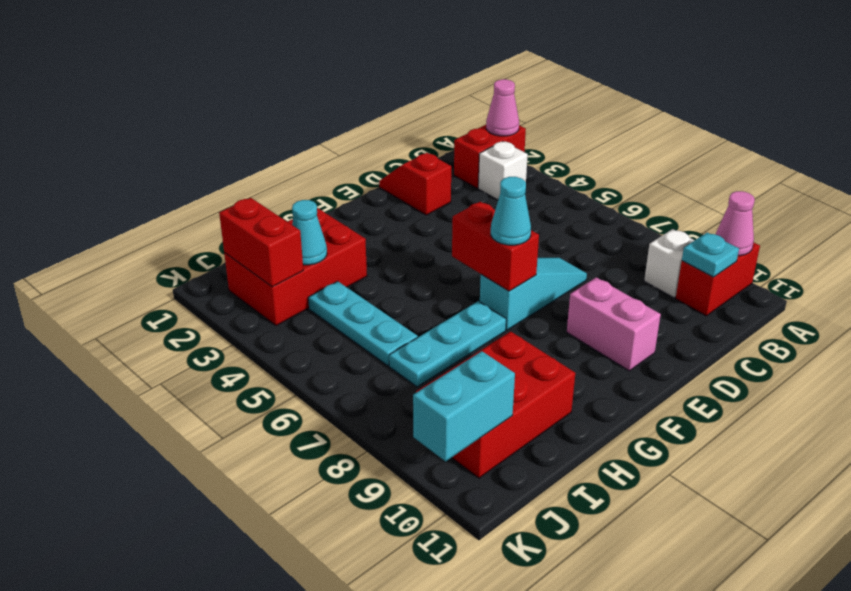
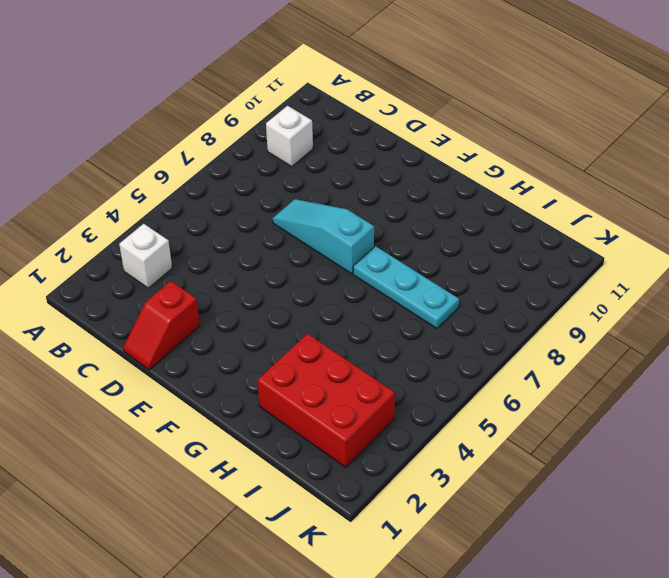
none -> red brick A2:B2 level 1
none -> red brick A10:B10 level 1
none -> pink brick E9:E10 level 1

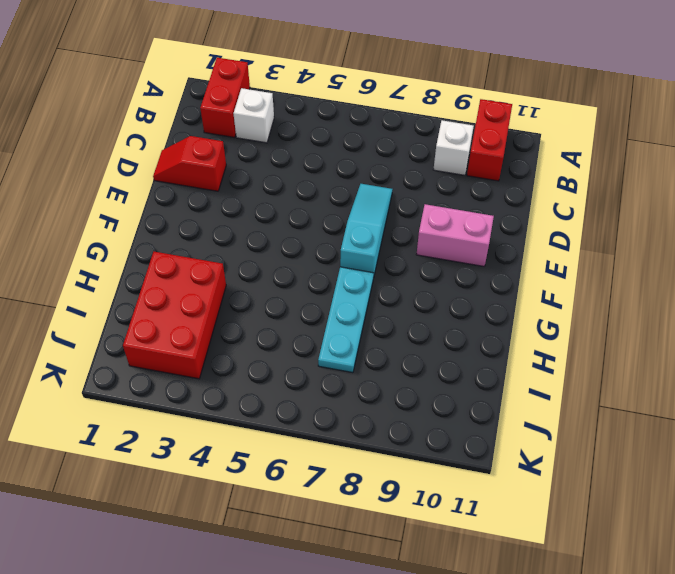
none -> red brick H9:J10 level 1
none -> cyan plate I4:I6 level 1
none -> pink cone A2 level 2

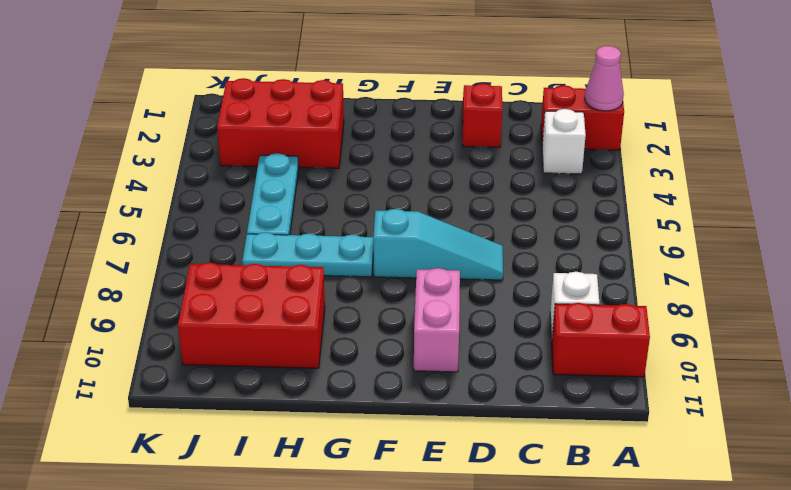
none -> pink cone A10 level 2
none -> cyan plate B10 level 2
none -> red brick F6:F7 level 2

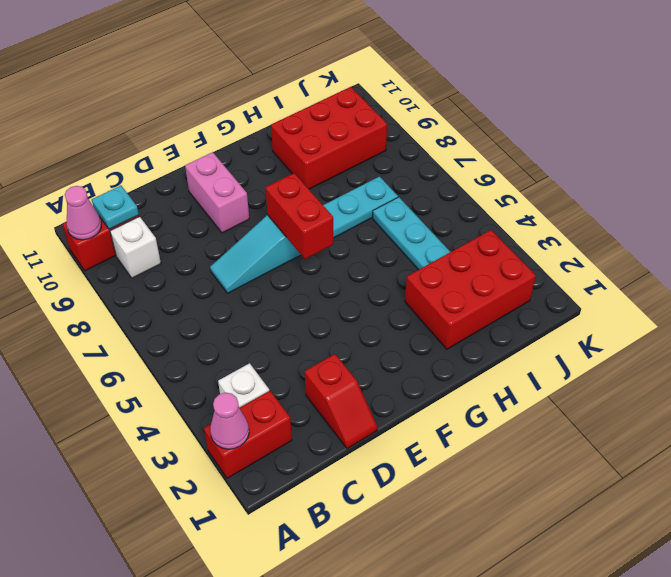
none -> cyan cone I3 level 2
none -> red brick J2:J3 level 2
none -> cyan brick J10:K10 level 2

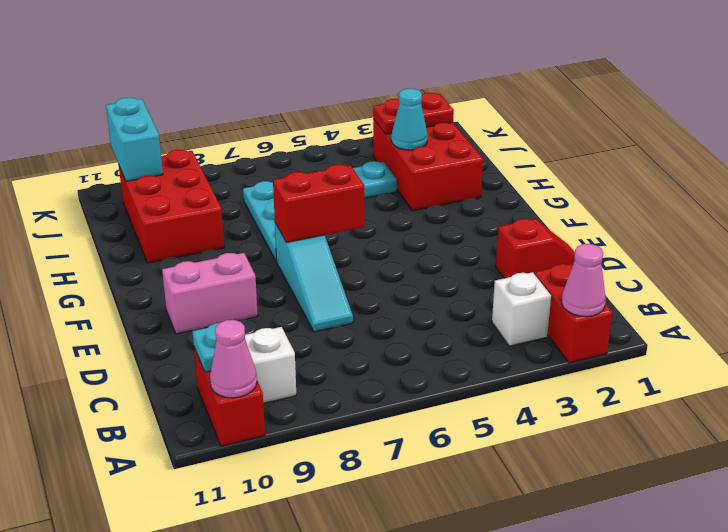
red plate J2:J3 level 2 -> red brick J2:J3 level 2
none -> cyan cone F7 level 3

